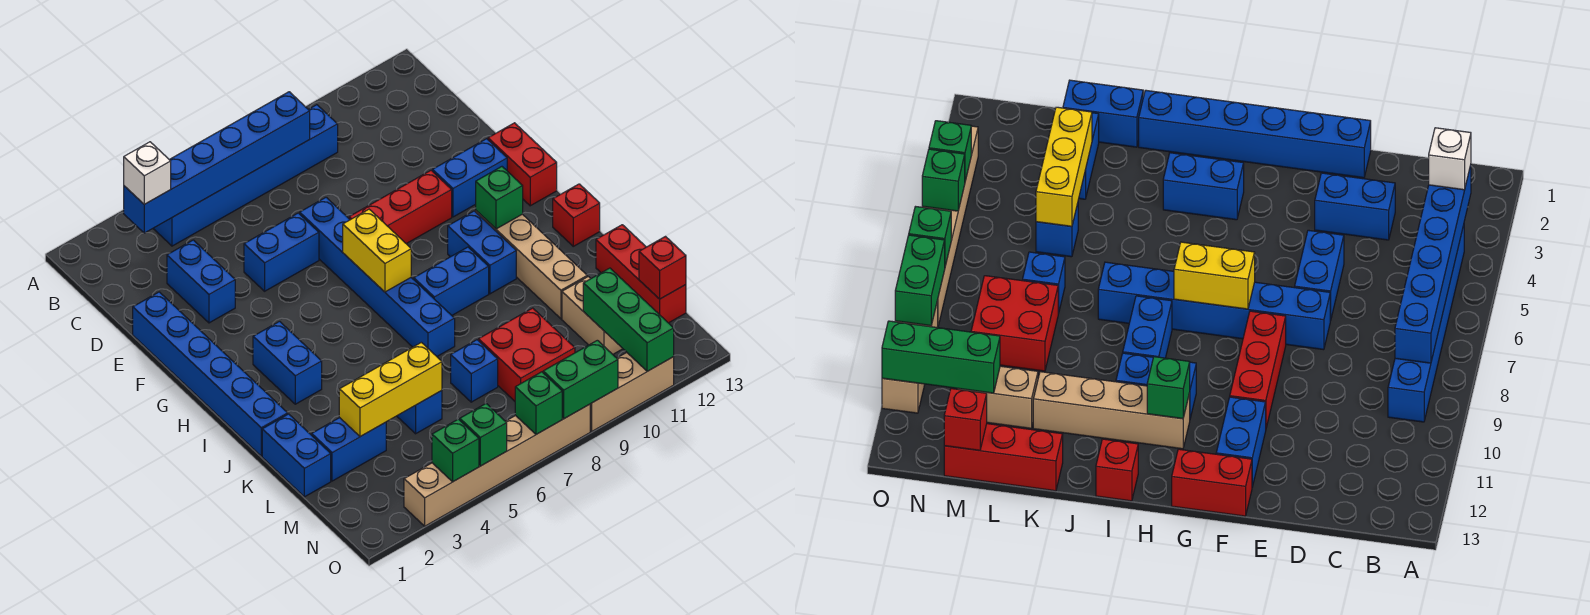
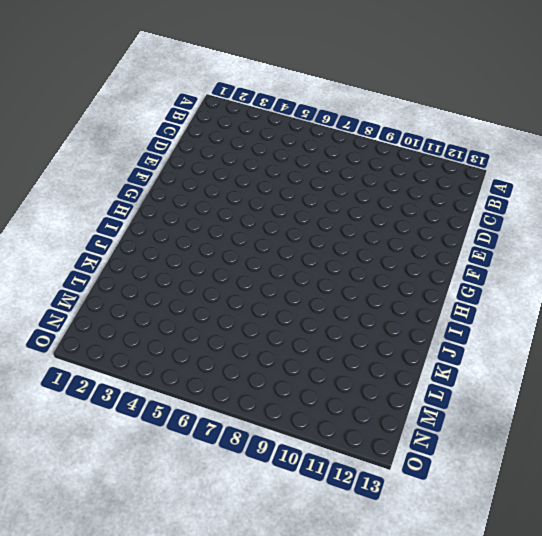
none -> blue brick B4:B9 level 1
none -> blue brick D3:E3 level 1
none -> blue brick E1:J1 level 1
none -> blue brick E5:E6 level 1

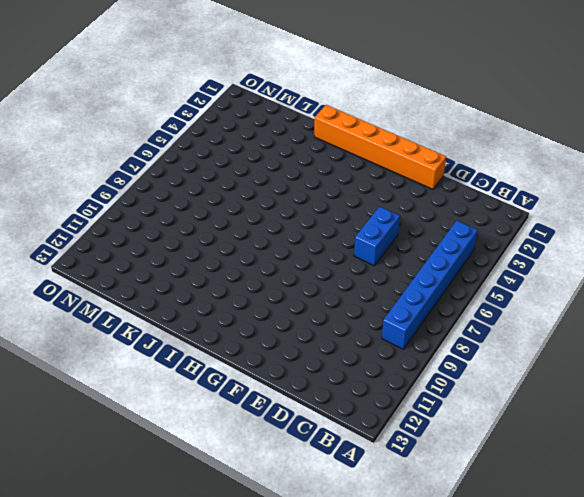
orange brick E1:J1 level 1 -> blue brick E1:J1 level 1
none -> blue brick D3:E3 level 1
none -> blue brick E7:J7 level 1
none -> red brick F8:F10 level 1
none -> blue brick F11:F12 level 1

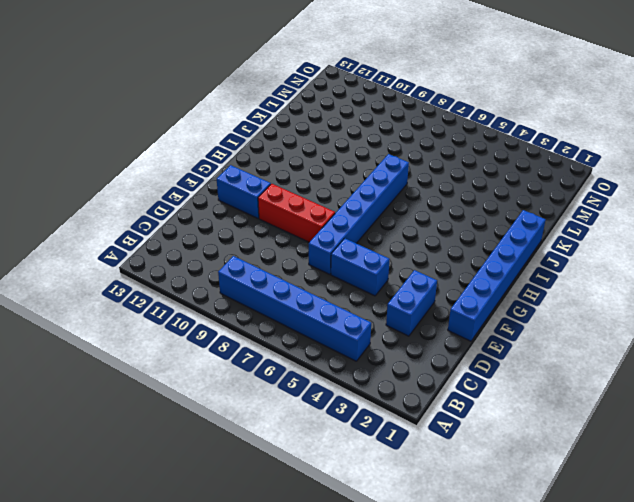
none -> red brick F13:G13 level 1
none -> blue brick H3:I3 level 1
none -> blue brick H10:I10 level 1
none -> tan brick H11:K11 level 1

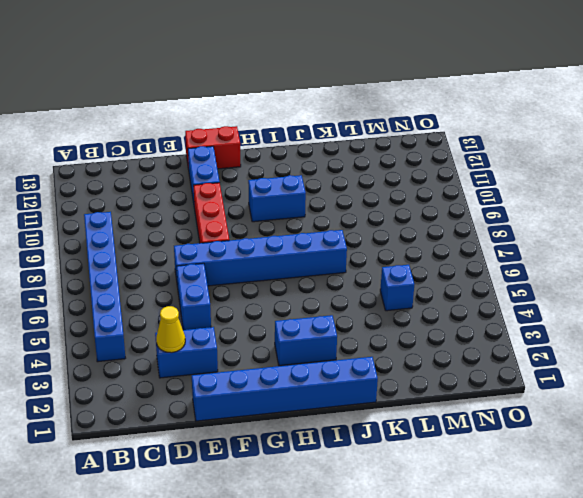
yellow cone D3 level 2 -> none
none -> tan brick H11:K11 level 1
none -> blue brick I8:I9 level 1
none -> red brick I13 level 1
none -> blue brick K1:L1 level 1

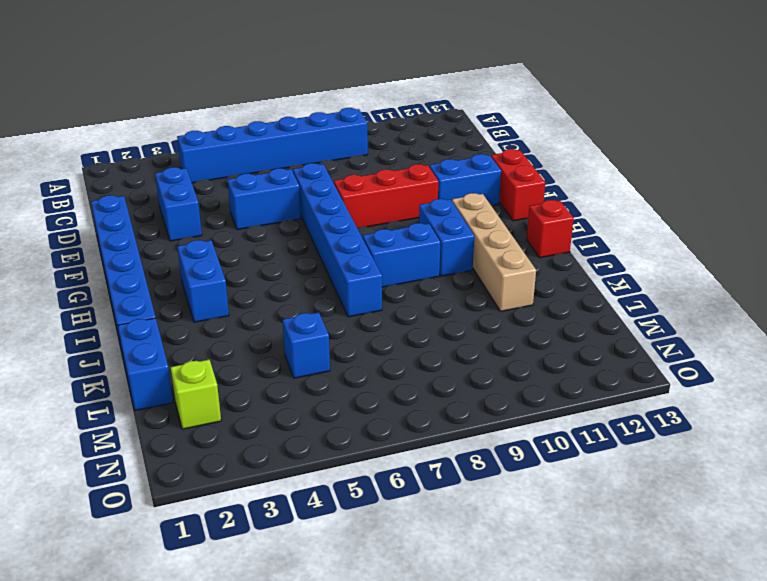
lime brick M2 level 1 -> none
none -> red brick K13:M13 level 1
none -> blue brick L2:L3 level 1
none -> blue brick L7 level 1
none -> red brick L8:M9 level 1

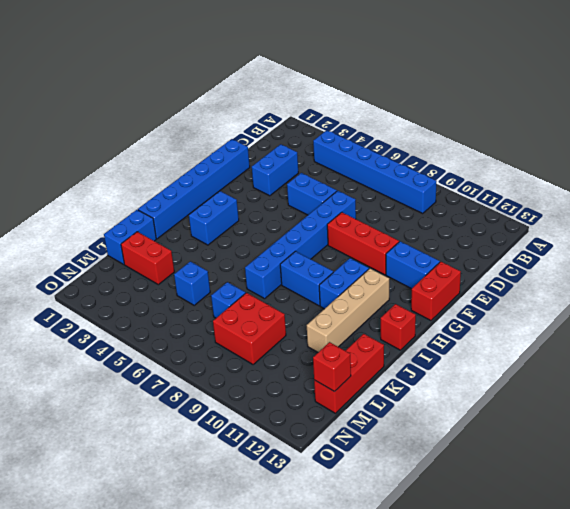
red brick L2:L3 level 1 -> blue brick L2:L3 level 1
none -> tan brick L11:M11 level 1
none -> tan brick O3:O8 level 1
none -> tan brick O9:O11 level 1
none -> blue brick B3:B8 level 2

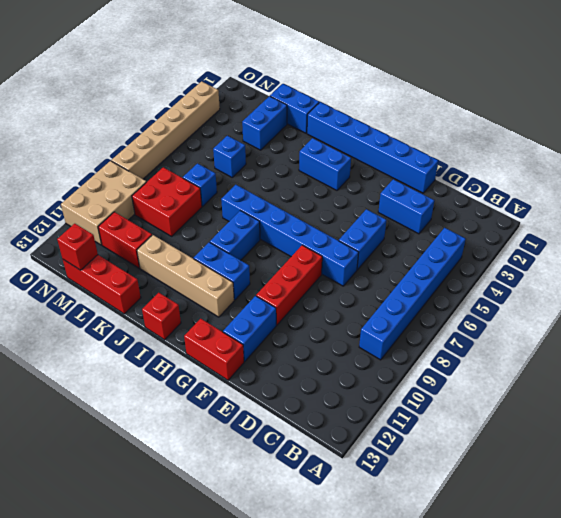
red brick L11:M11 level 1 -> tan brick L11:M11 level 1
tan brick N9:O11 level 1 -> tan brick O9:O11 level 1
none -> blue brick B3:B8 level 2
none -> yellow brick G7:H7 level 2
none -> green brick H11 level 2
none -> yellow brick L3:L5 level 2

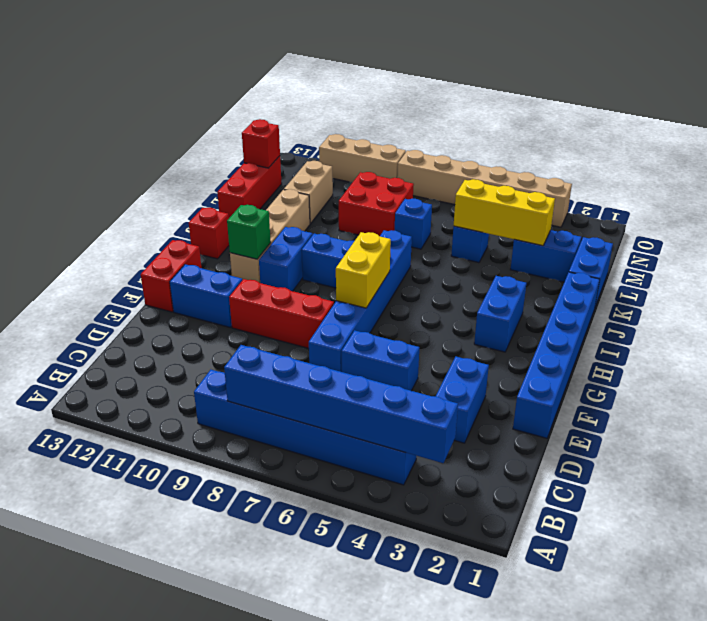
none -> green brick M11:O11 level 2
none -> green brick O4 level 2
none -> green brick O5 level 2
none -> green brick O7 level 2

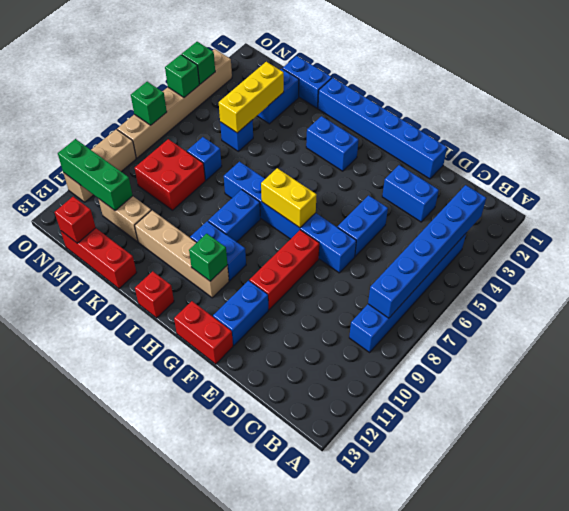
none -> green brick O8:O9 level 2
none -> white brick B3 level 3

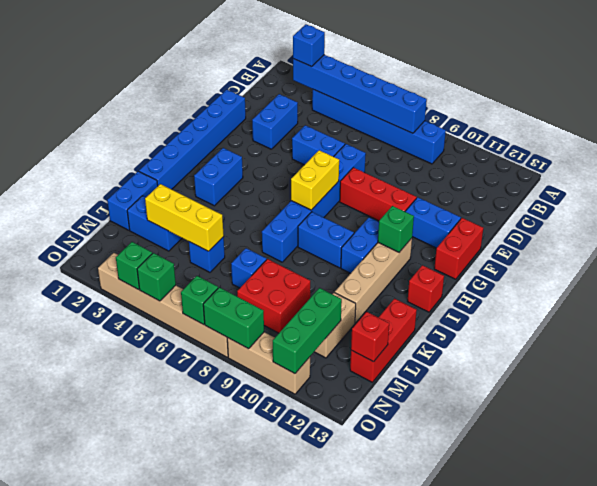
blue brick B3 level 3 -> white brick B3 level 3

